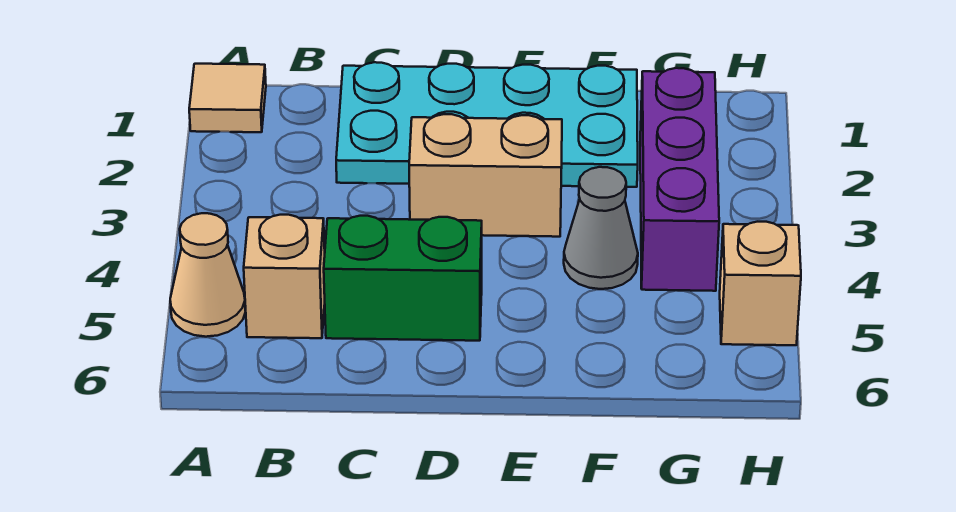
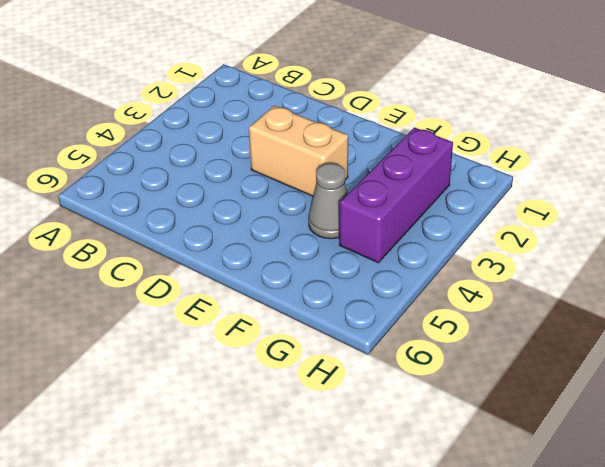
none -> tan tile A1 level 1
none -> tan cone A5 level 1

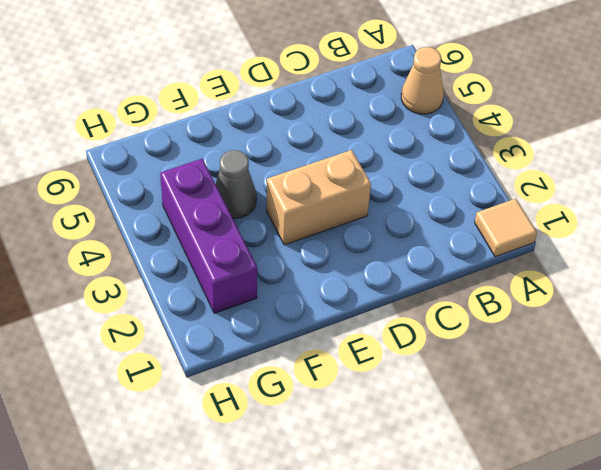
none -> tan brick B5 level 1
none -> cyan plate C1:F2 level 1

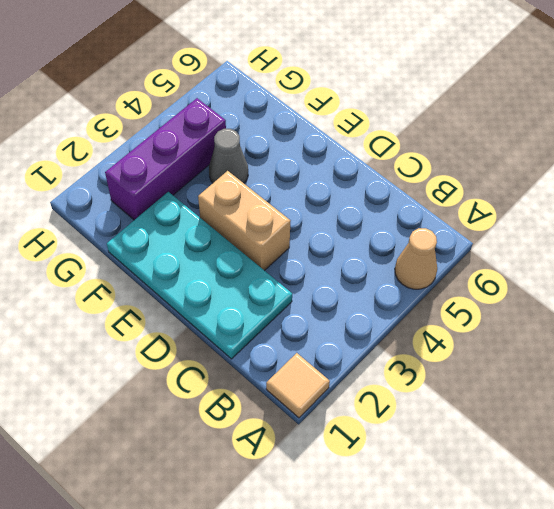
none -> tan brick B5 level 1
none -> green brick C5:D5 level 1

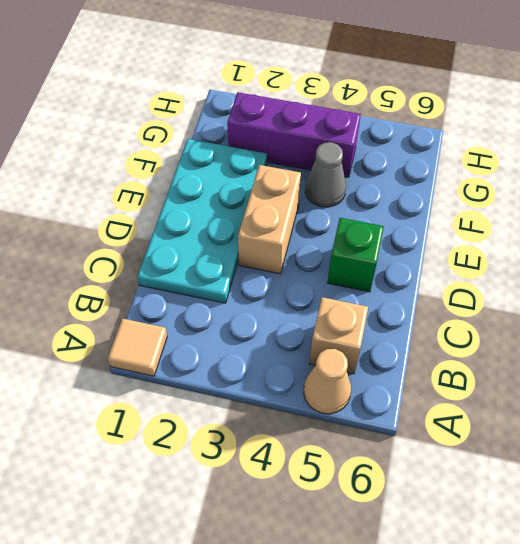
green brick D5 level 1 -> green brick C5:D5 level 1
none -> tan brick H5 level 1

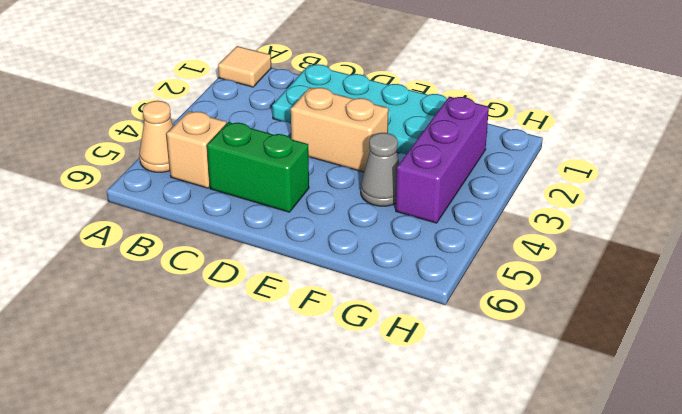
none -> tan brick H5 level 1

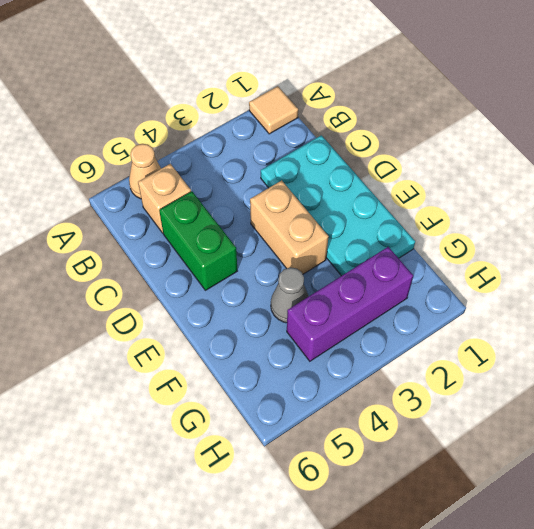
none -> tan brick H5 level 1

